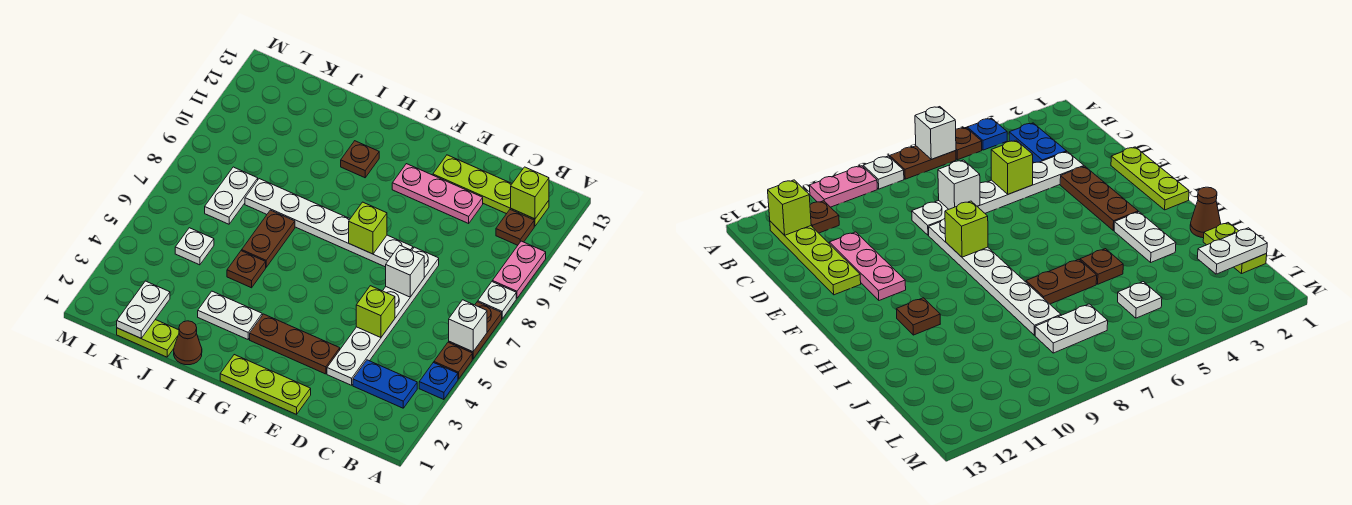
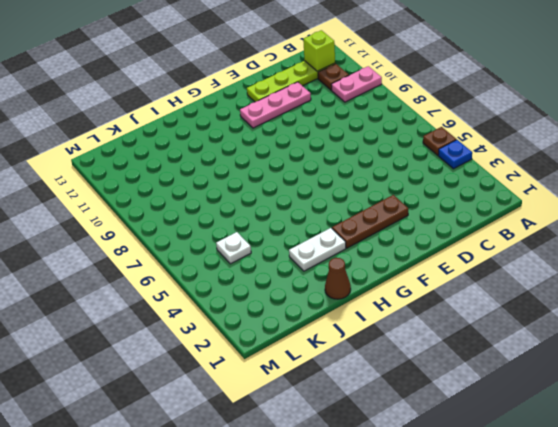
pink plate A10:B10 level 1 -> pink plate A9:A10 level 1
none -> brown plate A6:A7 level 1
none -> white plate A8 level 1
none -> blue plate B3:C3 level 1

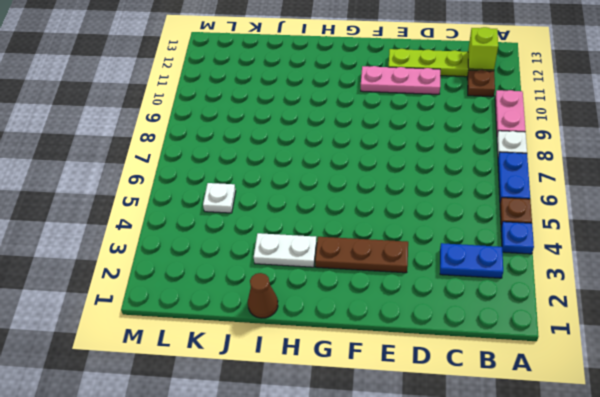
blue plate A6:A7 level 1 -> brown plate A6:A7 level 1
none -> white plate D3:D8 level 1
none -> lime plate E1:G1 level 1
none -> white plate E8:J8 level 1

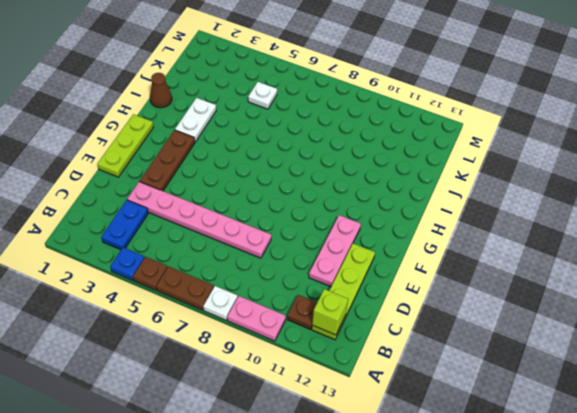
pink plate D3:D8 level 1 -> white plate D3:D8 level 1
none -> white plate E8:J8 level 1
none -> brown plate H11 level 1
none -> brown plate I5 level 1

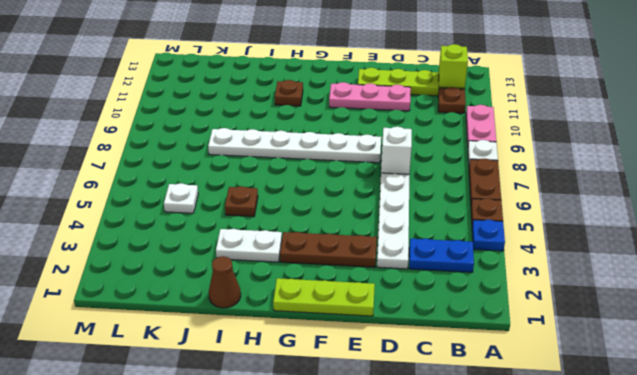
none -> brown plate I6:I7 level 1
none -> lime plate J1:K1 level 1
none -> white plate K7:K8 level 1

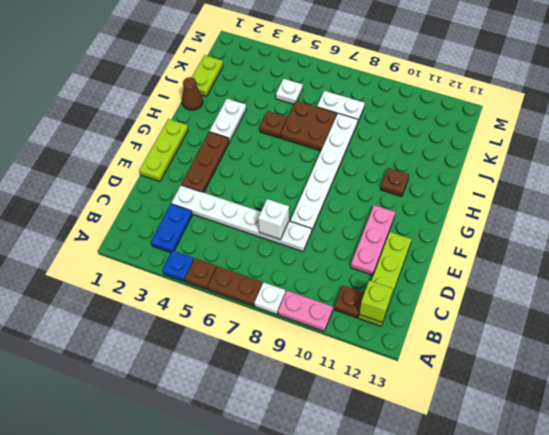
brown plate I6:J7 level 1 -> brown plate I6:I7 level 1
none -> white brick A6 level 2
none -> lime brick D5 level 2
none -> lime brick F8 level 2

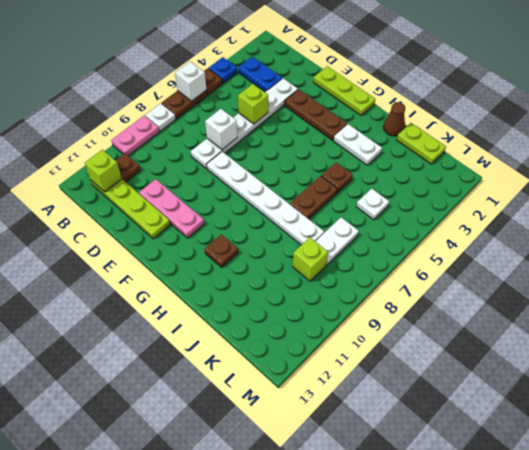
lime brick K9 level 1 -> lime brick F8 level 2
none -> white plate K1:K2 level 2

